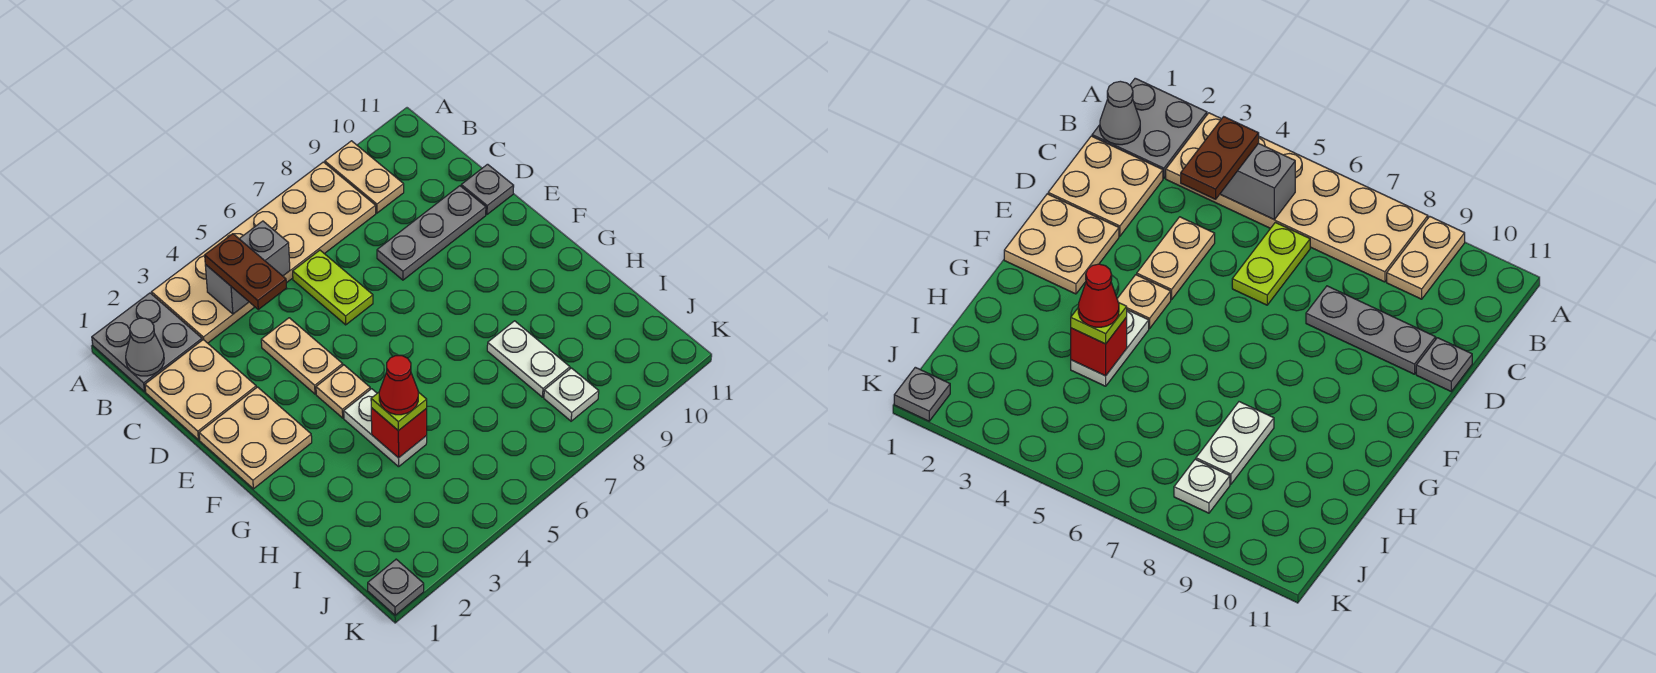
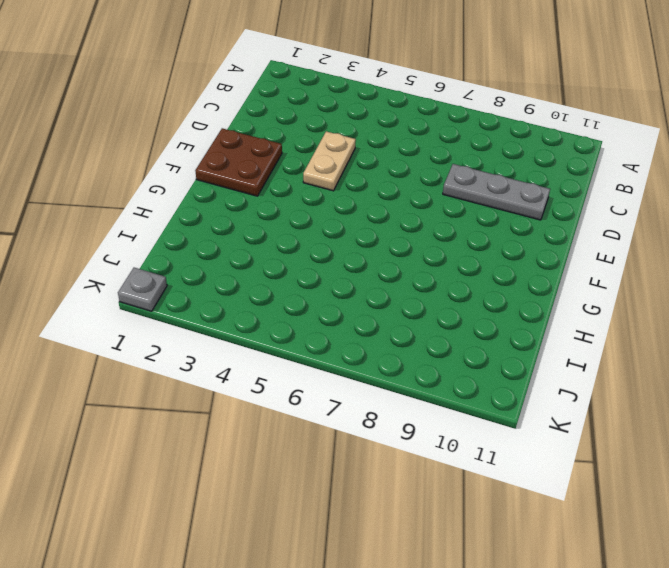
brown plate E1:F2 level 1 -> tan plate E1:F2 level 1
none -> grey plate A1:B2 level 1
none -> tan plate A3:B8 level 1
none -> tan plate A9:B9 level 1

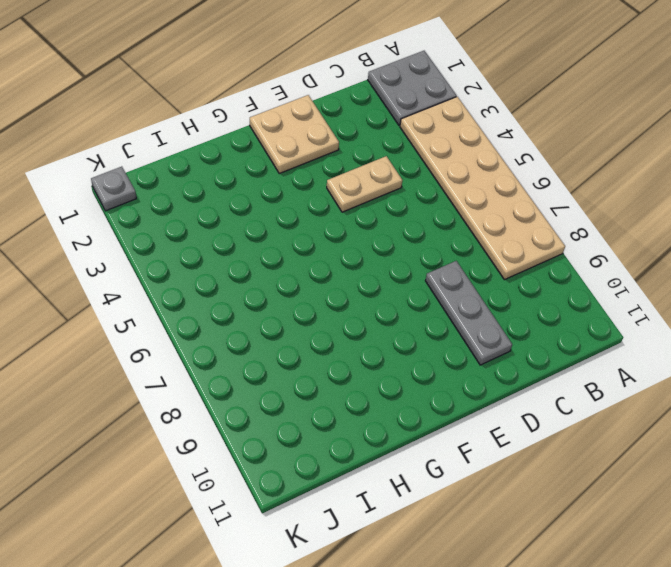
none -> tan plate A9:B9 level 1
none -> tan plate C1:D2 level 1
none -> lime plate C6:D6 level 1

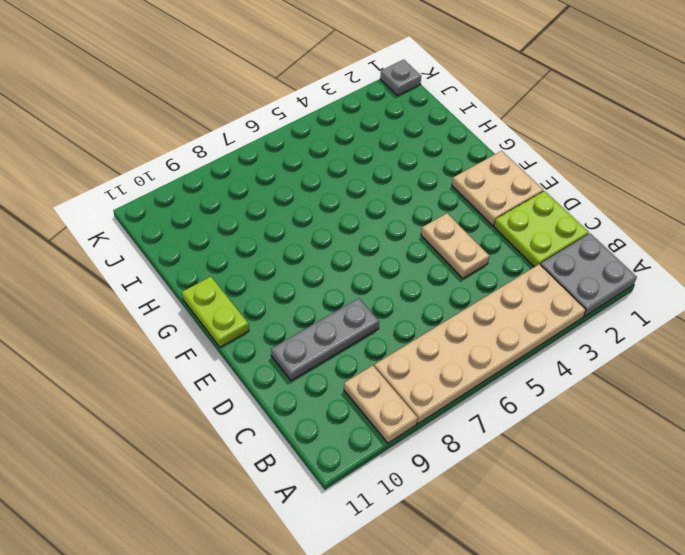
lime plate C1:D2 level 1 -> tan plate C1:D2 level 1
lime plate F11:G11 level 1 -> lime plate C6:D6 level 1
none -> grey plate D11 level 1
none -> tan plate F4 level 1
none -> white plate G4:H4 level 1

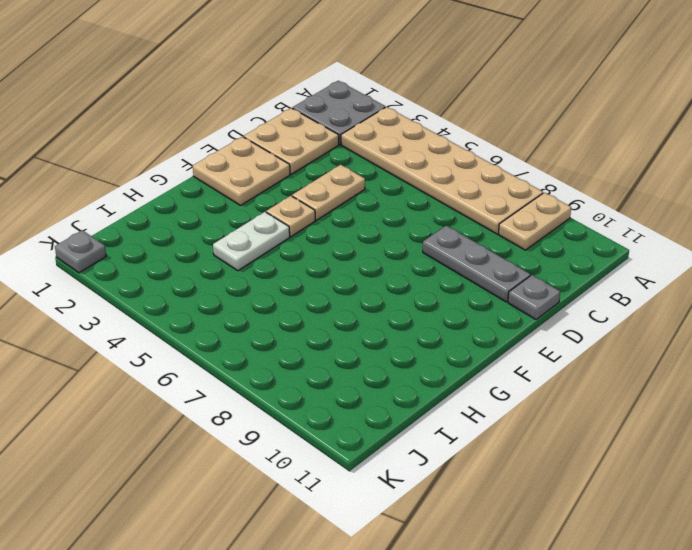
none -> lime plate C6:D6 level 1
none -> white plate H8:I8 level 1
none -> white plate J8 level 1

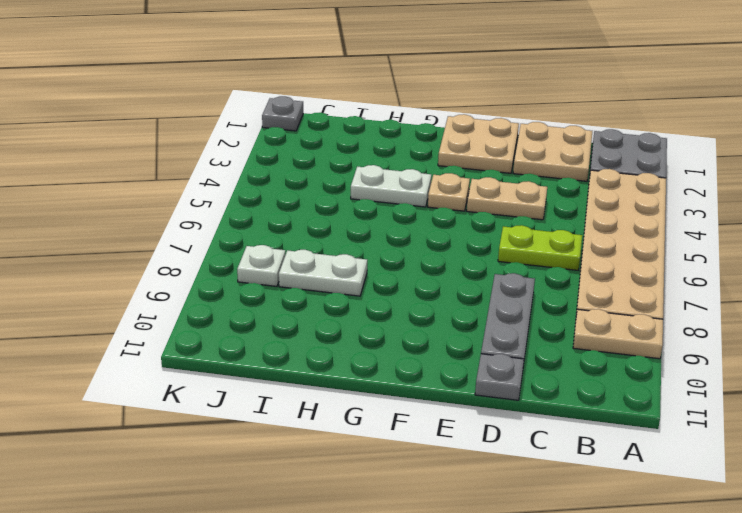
none -> grey cone B1 level 2
none -> grey brick B4:B5 level 2
none -> red brick H4 level 2

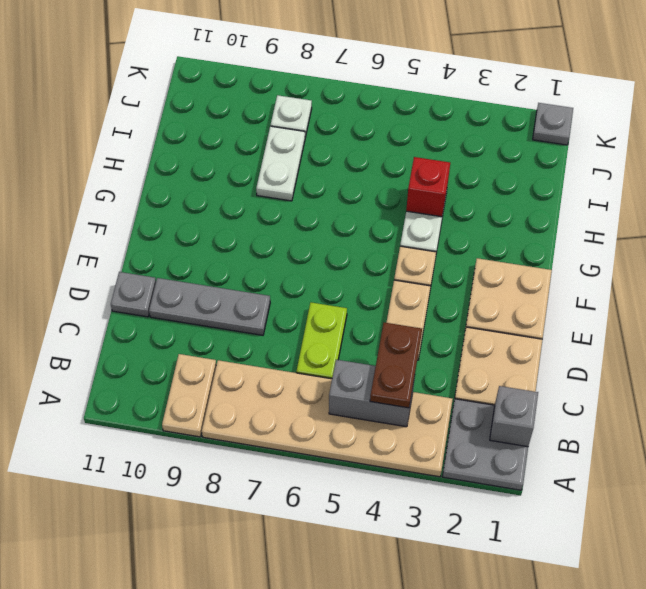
grey brick B1 level 2 -> grey cone B1 level 2
none -> lime plate H4 level 3
none -> red cone H4 level 4

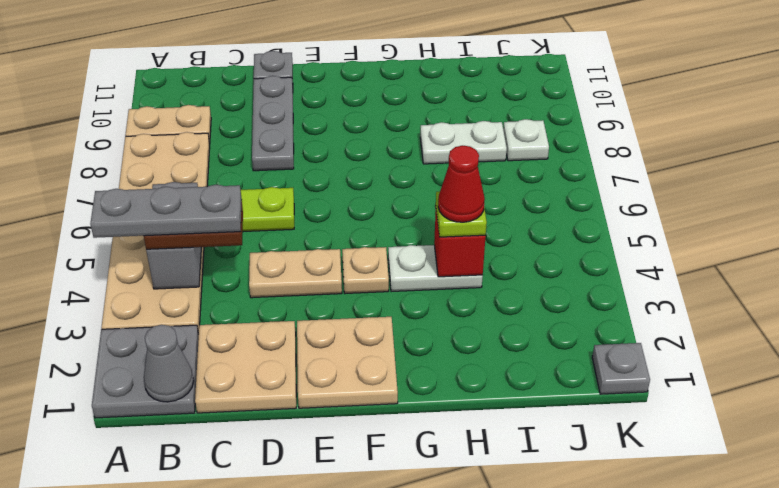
grey plate A4:C4 level 4 -> none

